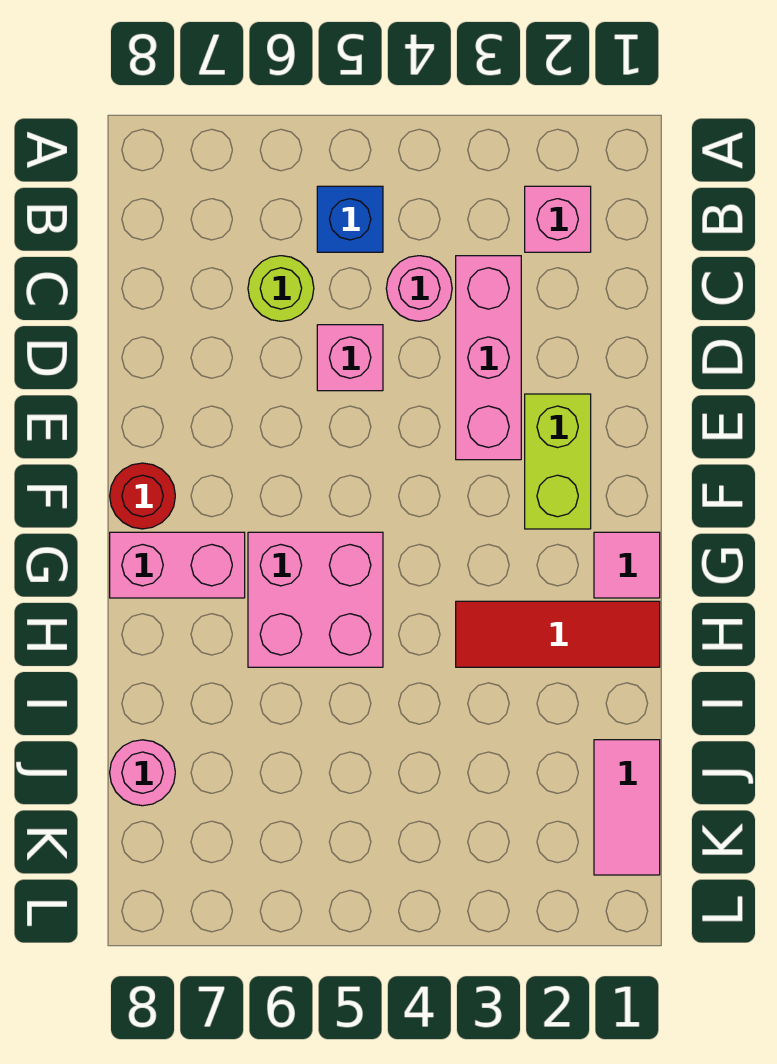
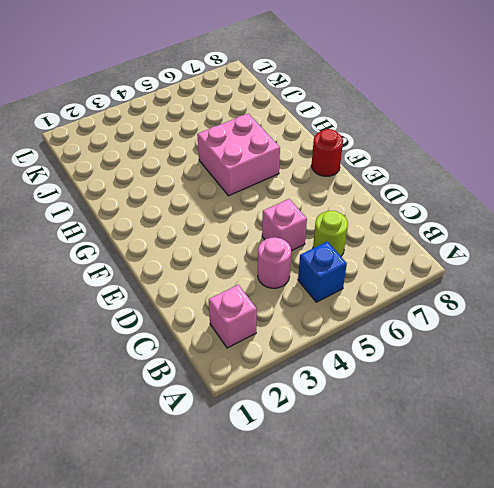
none -> pink brick C3:E3 level 1
none -> lime brick E2:F2 level 1
none -> pink tile G1 level 1

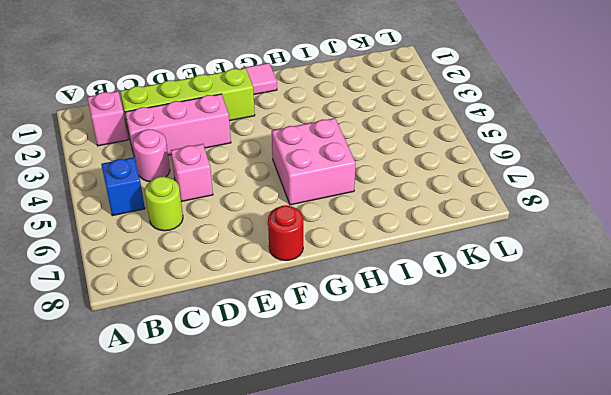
lime brick C2:F2 level 1 -> lime brick E2:F2 level 1
none -> pink brick G7:G8 level 1
none -> red tile H1:H3 level 1
none -> pink tile J1:K1 level 1

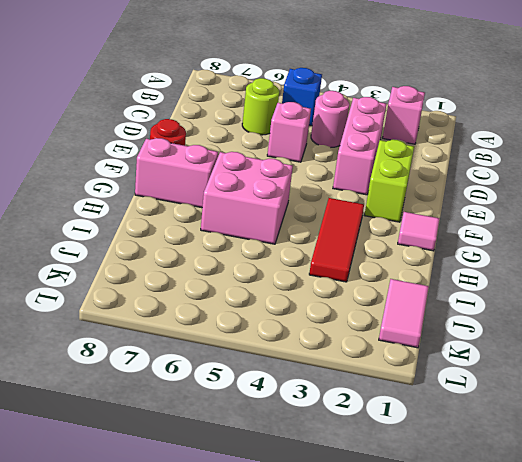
red tile G3:I3 level 1 -> red tile H1:H3 level 1
none -> pink round brick J8 level 1

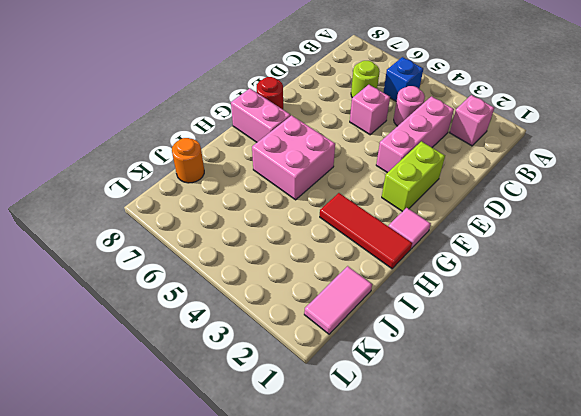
orange round brick J8 level 1 -> pink round brick J8 level 1

